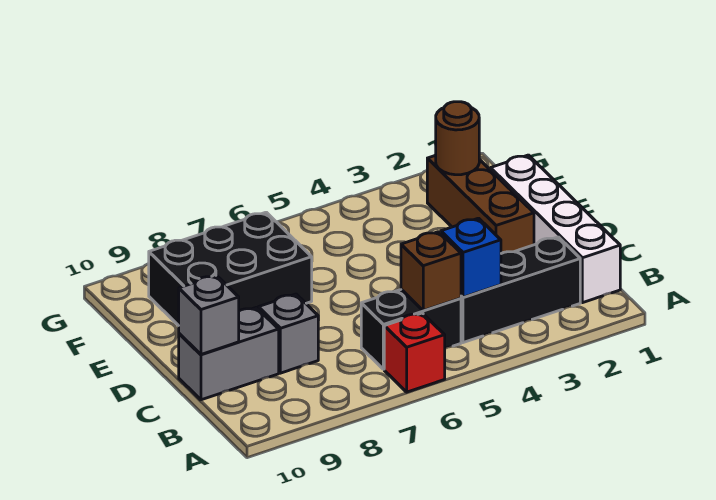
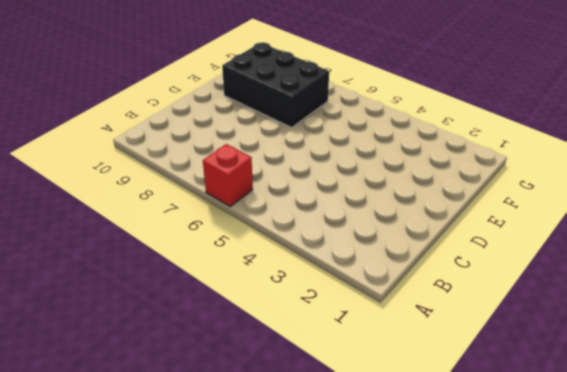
none -> white brick B1:E1 level 1
none -> black brick B2:B4 level 1
none -> black brick B5:B6 level 1

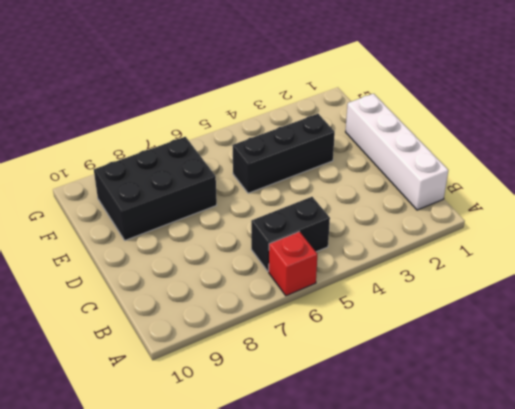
black brick E3:E5 level 1 -> black brick B2:B4 level 1
none -> grey brick C8 level 1
none -> grey brick C9:C10 level 1
none -> brown brick D2:F2 level 1

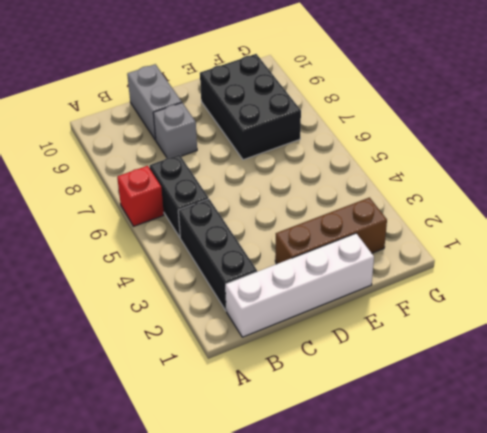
none -> blue brick B4 level 2
none -> brown brick B5 level 2
none -> grey brick C10 level 2

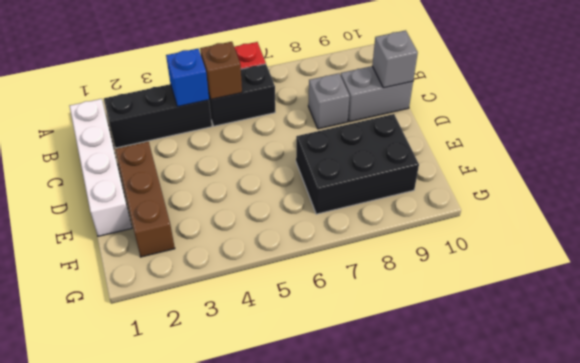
none -> brown round brick F2 level 2

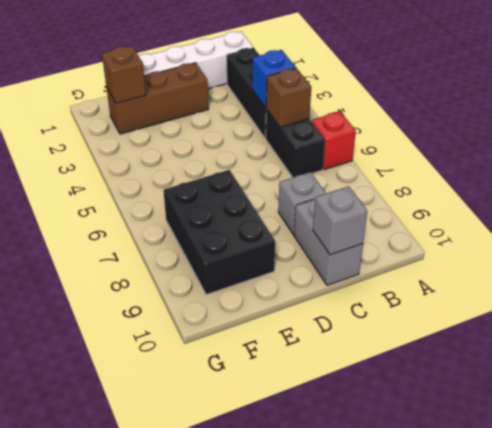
brown brick F2 level 2 -> brown round brick F2 level 2

